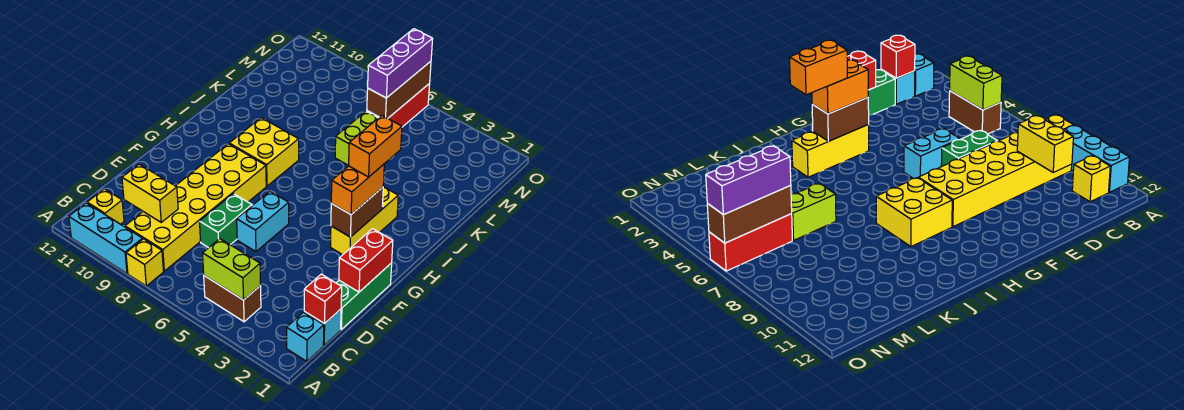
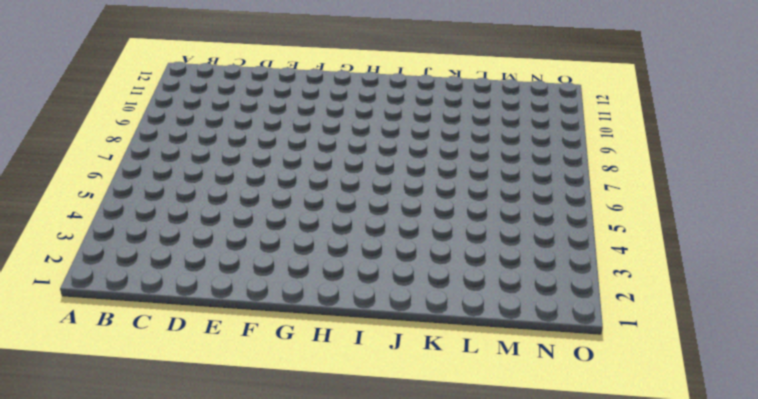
none -> yellow brick A8 level 1
none -> cyan brick A9:A11 level 1
none -> cyan brick B1 level 1

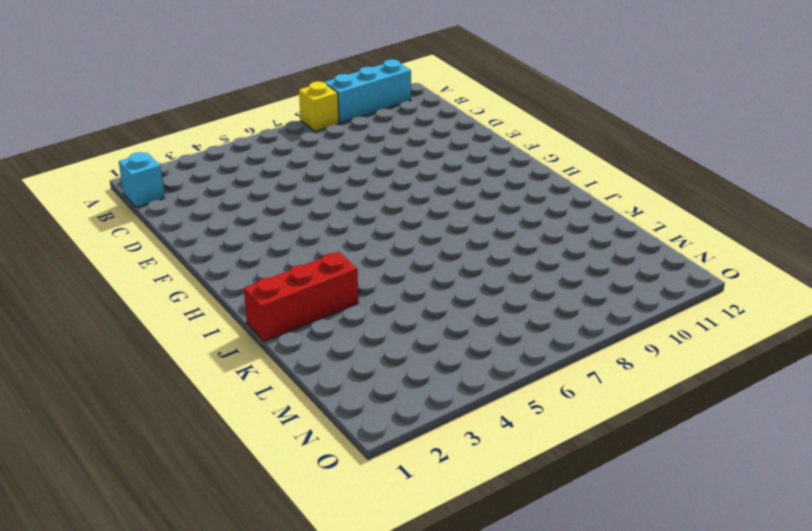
red brick J1:J3 level 1 -> red brick M6:O6 level 1
none -> brown brick B4:B5 level 1
none -> yellow brick B8:G9 level 1
none -> yellow brick B11 level 1

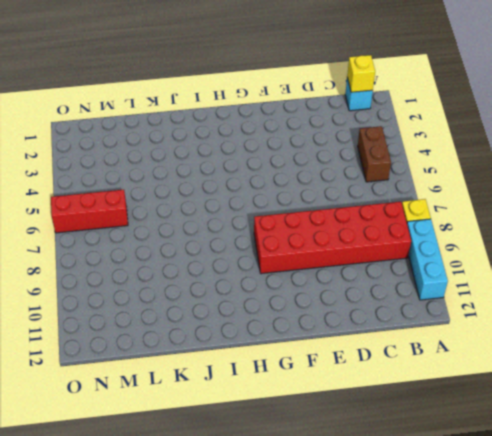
yellow brick B1 level 2 -> yellow brick B11 level 1
red brick B8:G9 level 1 -> yellow brick B8:G9 level 1
none -> cyan brick C1 level 1
none -> green brick D1:F1 level 1
none -> green brick D7:E7 level 1

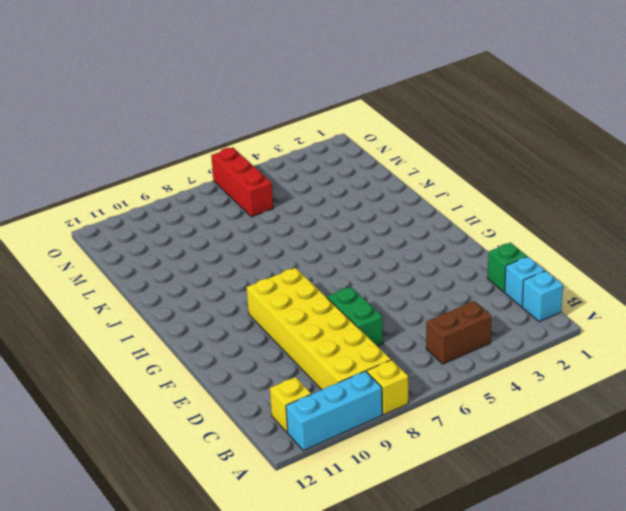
green brick D1 level 1 -> green brick D1:F1 level 1
none -> cyan brick E6:F6 level 1
none -> yellow brick G3:I3 level 1
none -> yellow brick H8:I9 level 1

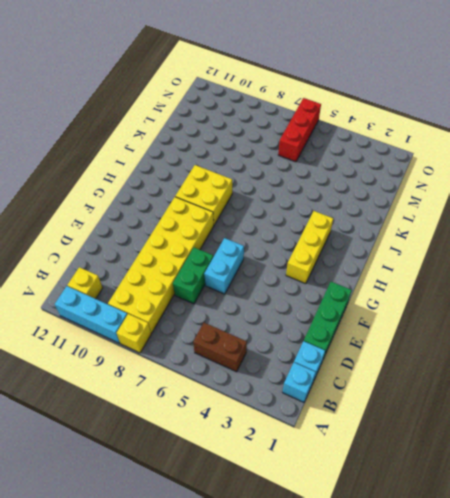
none -> lime brick K6:L6 level 1
none -> lime brick B4:B5 level 2
none -> red brick C1 level 2

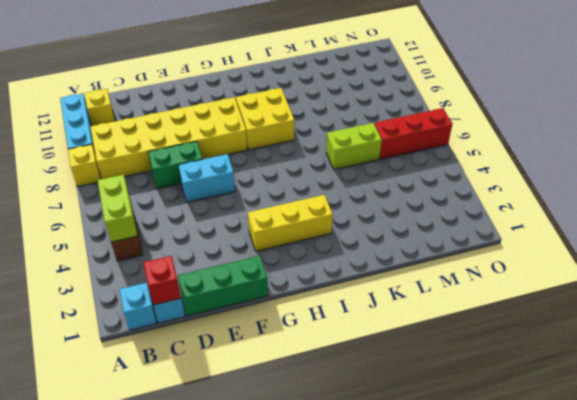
none -> yellow brick C9:C10 level 2
none -> red brick E1:F1 level 2
none -> brown brick G3:H3 level 2

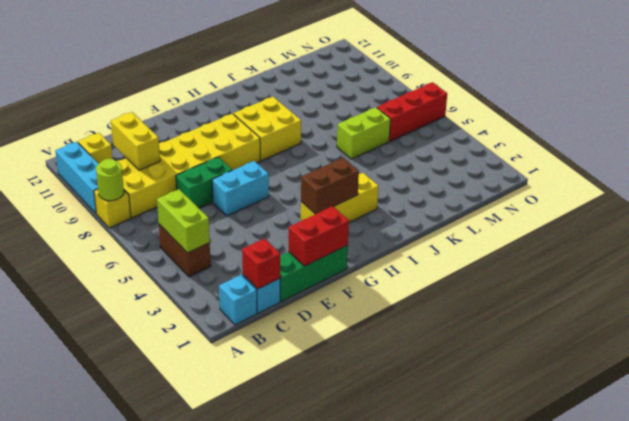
lime round brick A8 level 2 -> none
none -> brown brick M6:O6 level 2
none -> orange brick G3:H3 level 3
none -> purple brick M6:O6 level 3

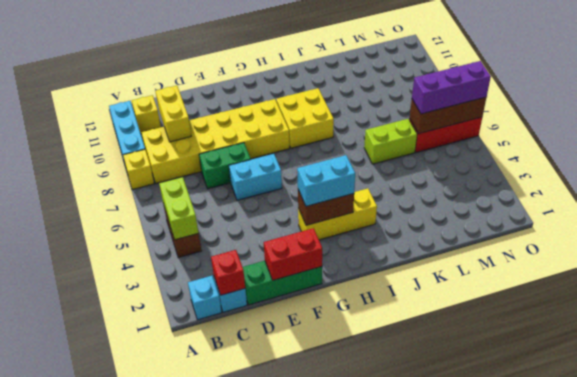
cyan brick G3:H3 level 3 -> orange brick G3:H3 level 3
none -> orange brick H3:I3 level 4

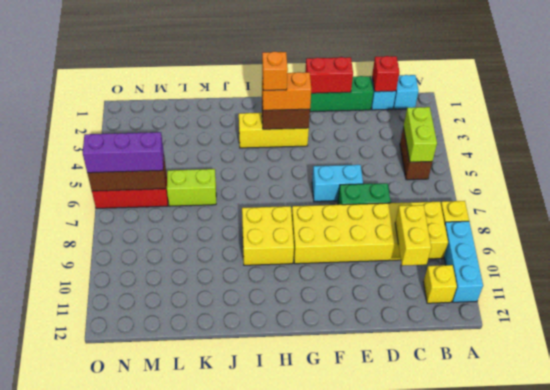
orange brick H3 level 4 -> orange brick H3:I3 level 4

